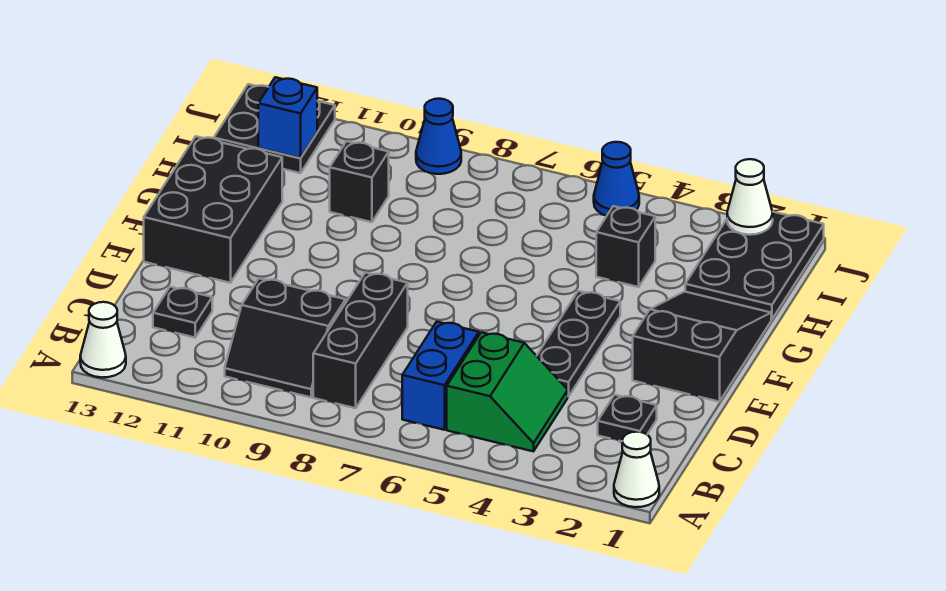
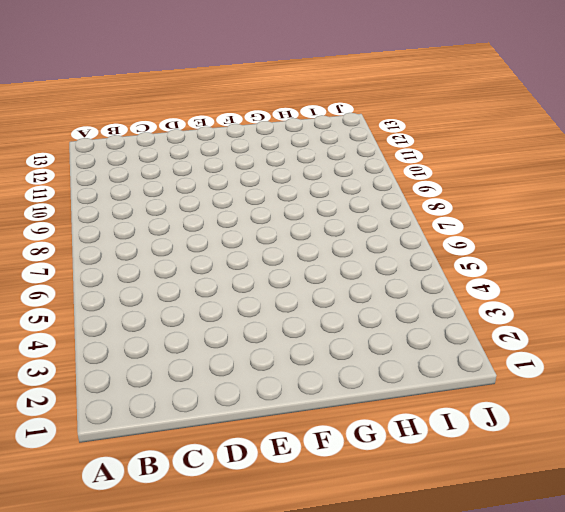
none -> white cone A1 level 1
none -> white cone A13 level 1
none -> green slope B4:C5 level 1 top 5

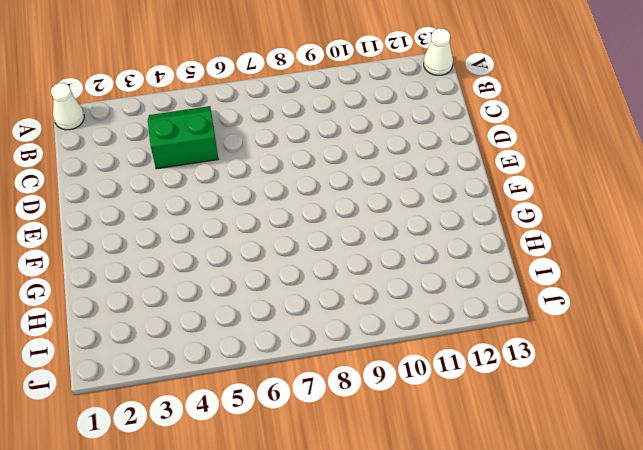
green slope B4:C5 level 1 top C -> green slope B4:C5 level 1 top 5
none -> blue brick B6:C6 level 1
none -> black brick B8:D8 level 1
none -> black slope B9:C10 level 1 top C

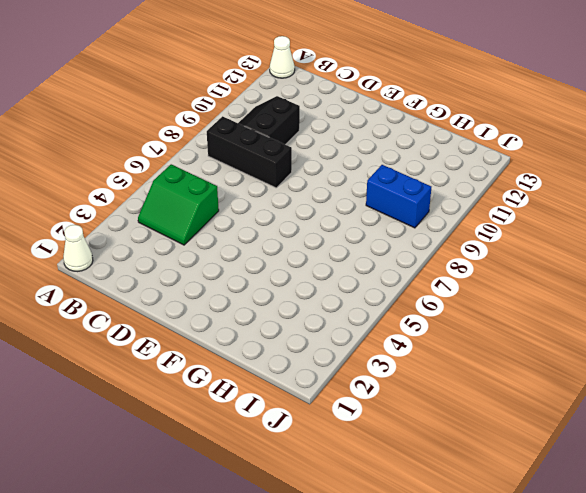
blue brick H9:I9 level 1 -> blue brick B6:C6 level 1
none -> black plate C2 level 1
none -> black plate C12 level 1
none -> black plate D4:F4 level 1

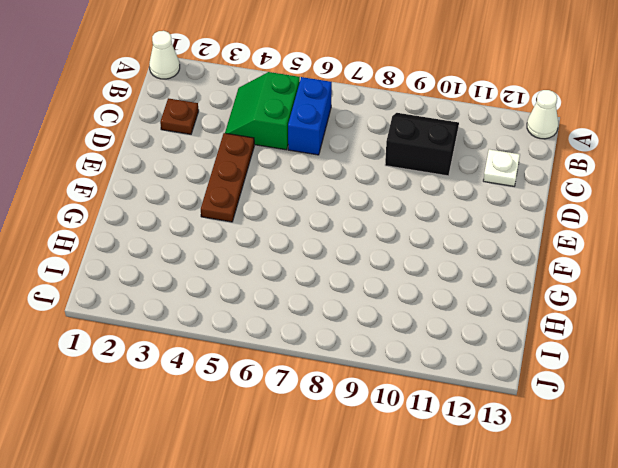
brown plate C2 level 1 -> black plate C2 level 1
white plate C12 level 1 -> black plate C12 level 1
brown plate D4:F4 level 1 -> black plate D4:F4 level 1
none -> black brick B8:D8 level 1
none -> black slope E1:G2 level 1 top E
none -> black brick E12:G13 level 1

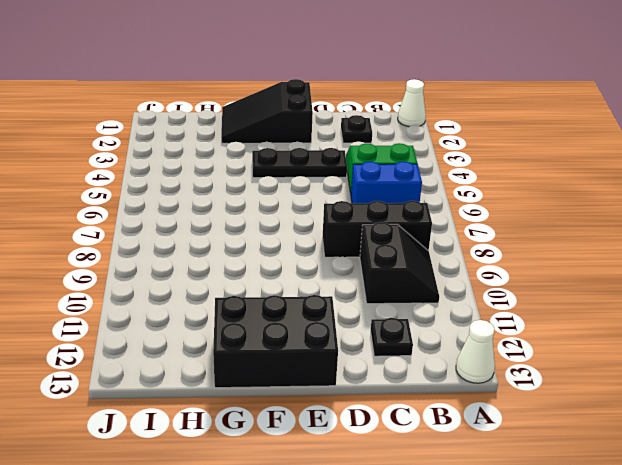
none -> black plate H1:J2 level 1
none -> black brick H4 level 1
none -> black brick H10 level 1

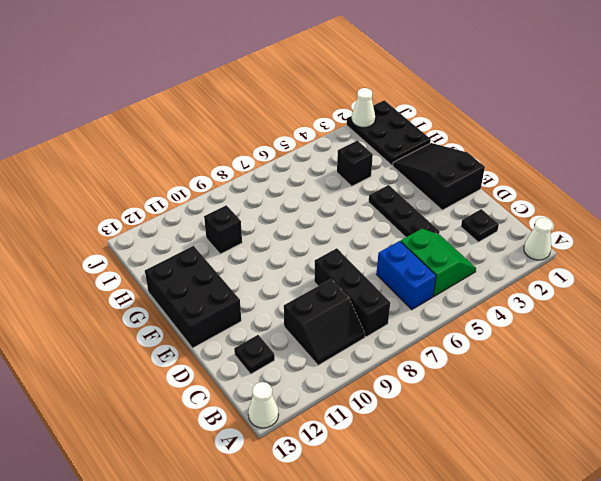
none -> black plate I12:J13 level 1
none -> blue cone J5 level 1
none -> blue cone J9 level 1

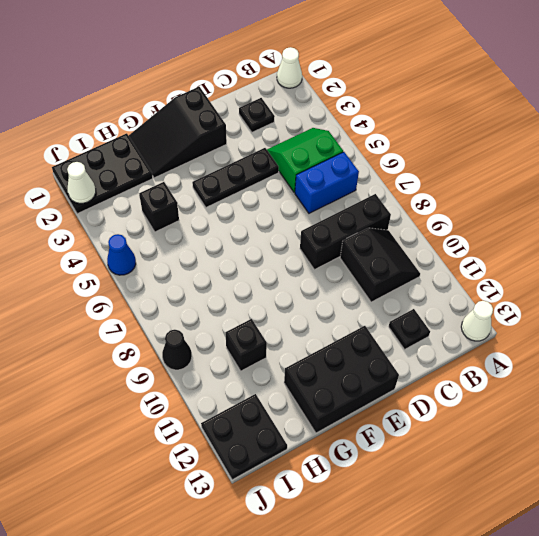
black cone J9 level 1 -> blue cone J9 level 1
none -> blue brick I12 level 2

